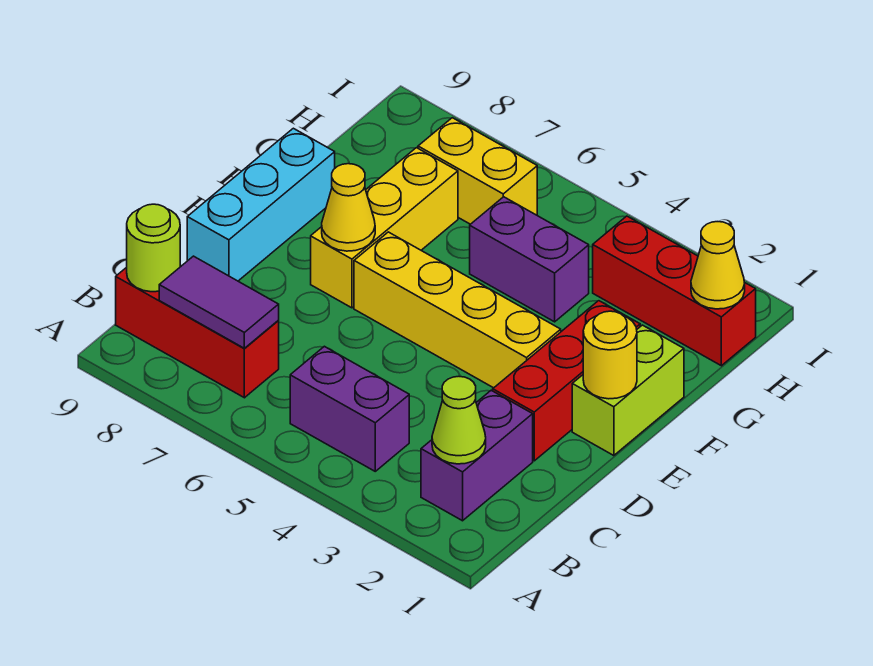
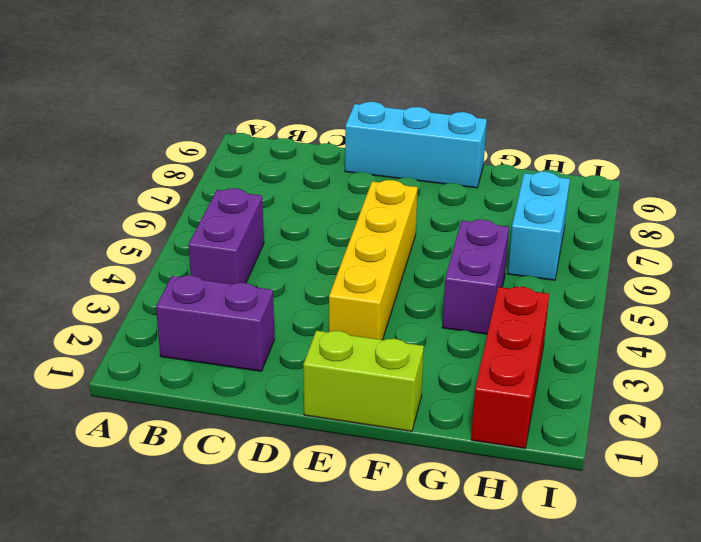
cyan brick H6:H7 level 1 -> yellow brick H6:H7 level 1
none -> red brick B7:B9 level 1
none -> red brick D2:F2 level 1
none -> yellow brick E7:G7 level 1

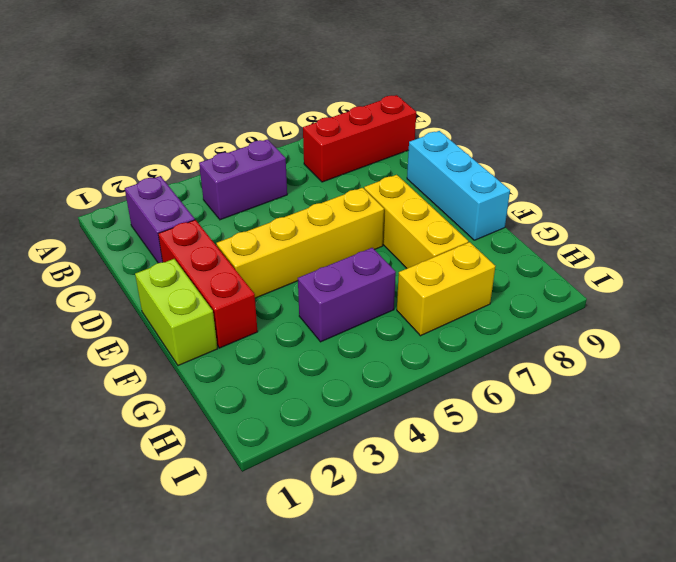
none -> red brick H1:H3 level 1
none -> lime cone B2 level 2
none -> purple tile B7:B8 level 2

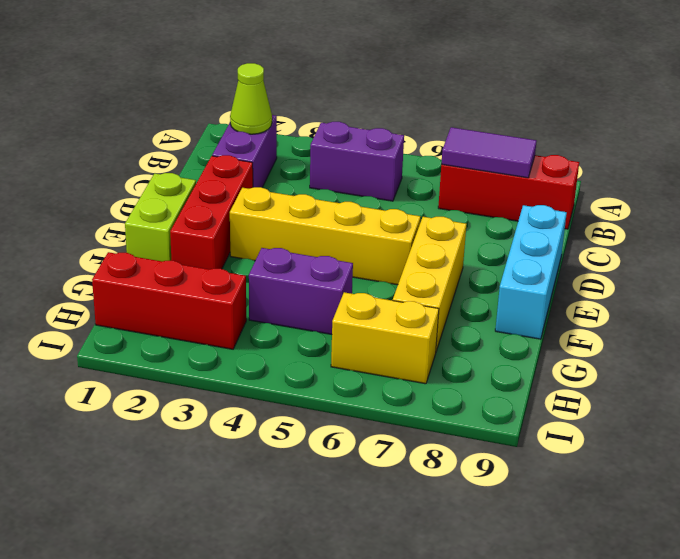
none -> lime round brick B9 level 2
none -> yellow round brick E1 level 2
none -> yellow cone E7 level 2

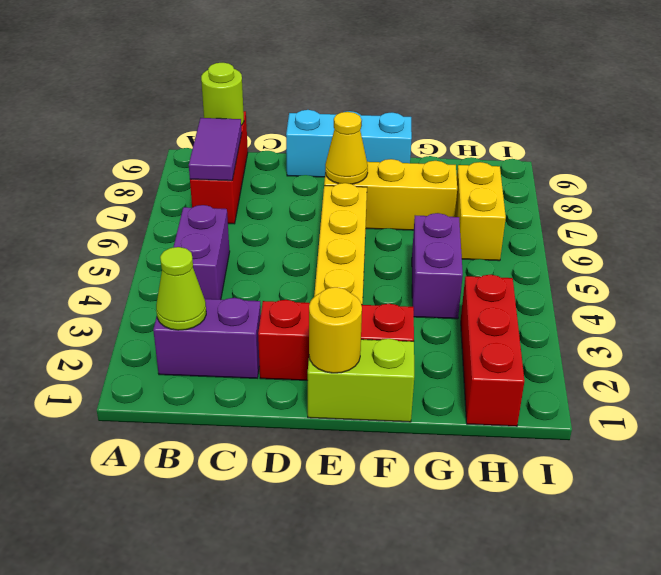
none -> yellow cone H1 level 2

